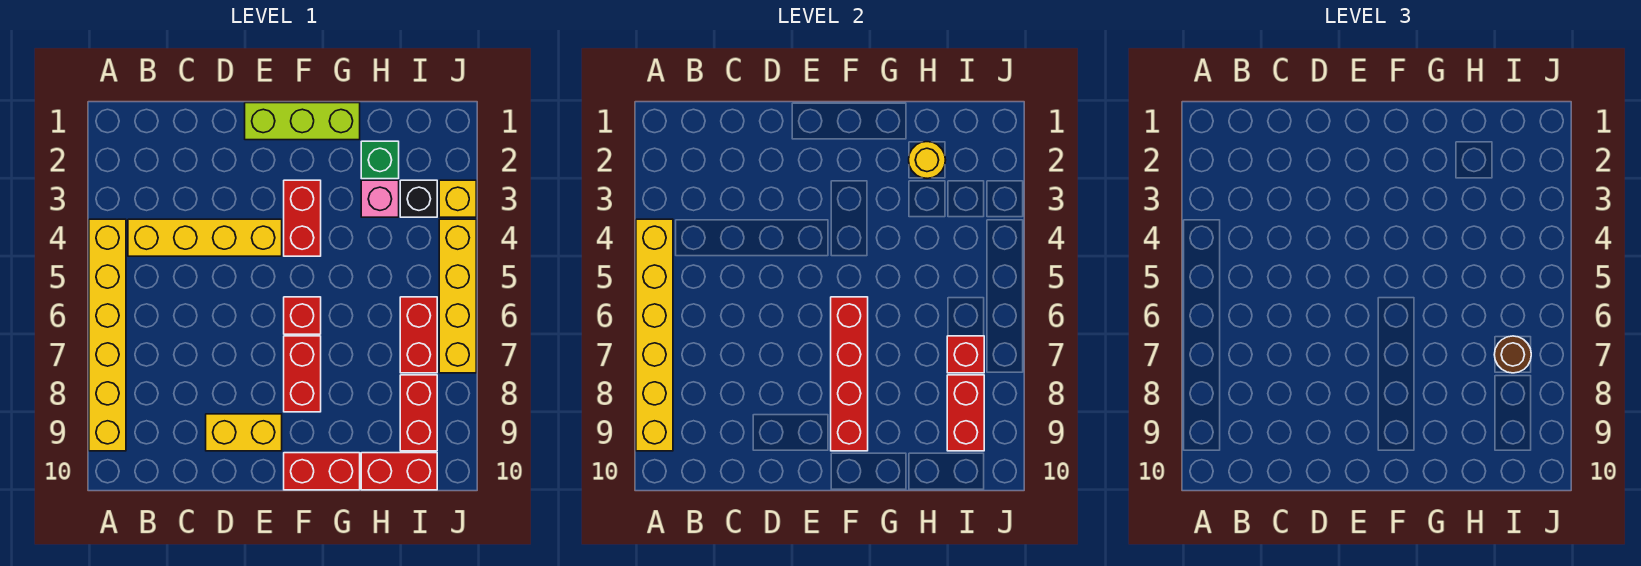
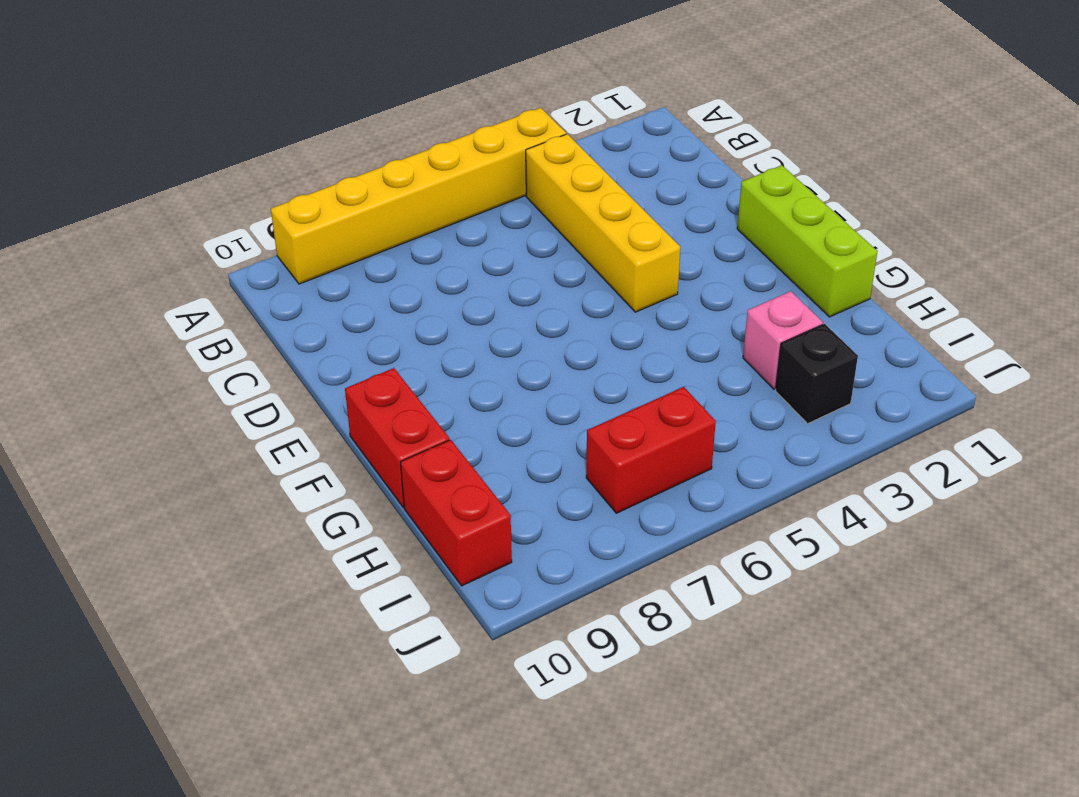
none -> yellow brick D9:E9 level 1
none -> red brick F3:F4 level 1
none -> red brick F6 level 1

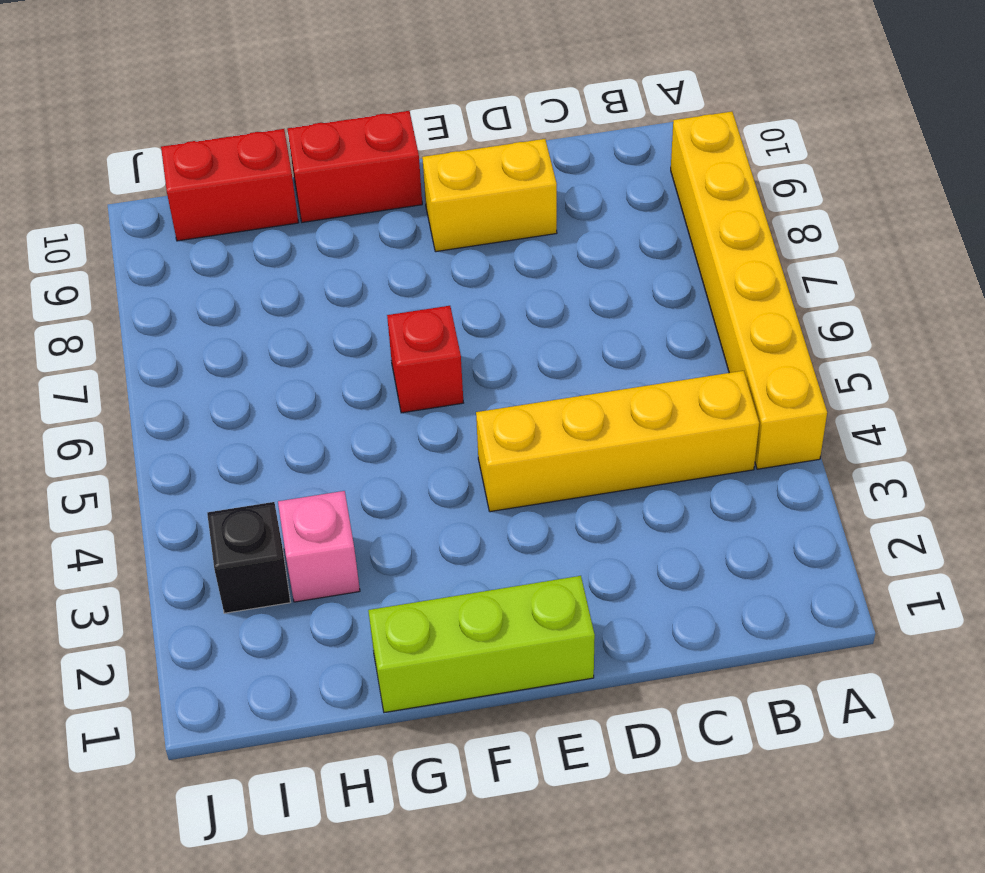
none -> red brick F3:F4 level 1
none -> red brick F7:F8 level 1
none -> green brick H2 level 1

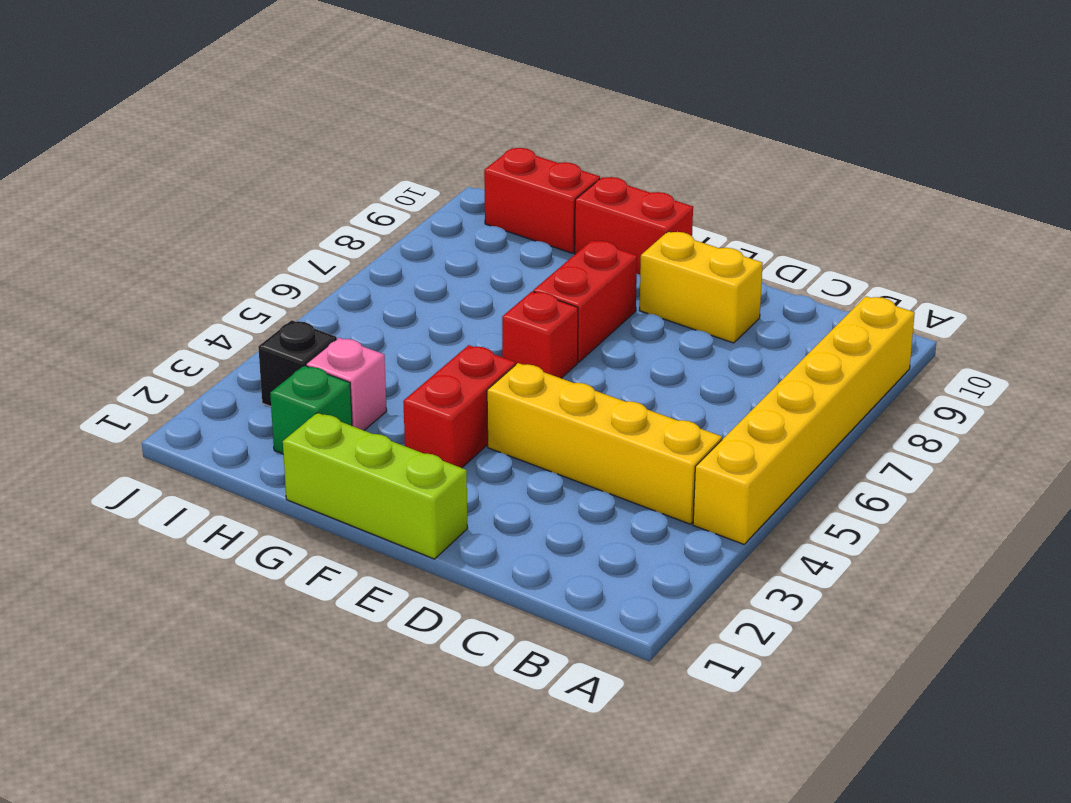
none -> red brick I6:I7 level 1
none -> red brick I8:I9 level 1
none -> yellow brick J3 level 1

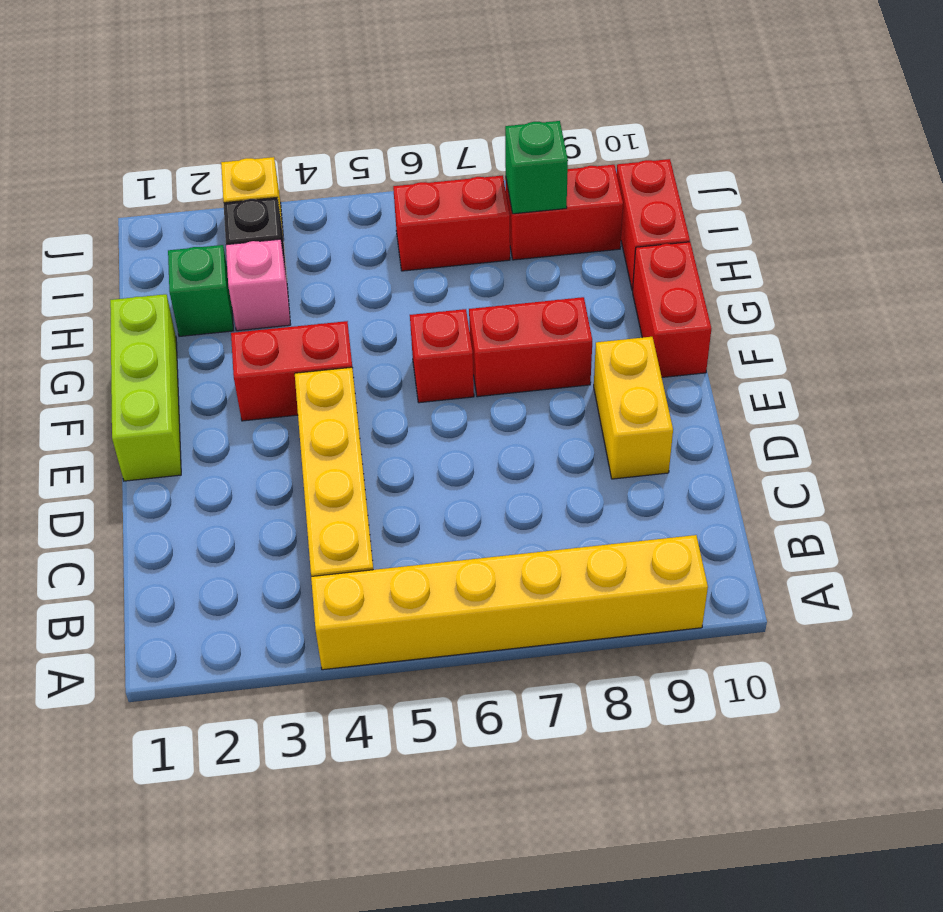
green brick I8 level 2 -> red brick I8:I9 level 2
none -> yellow brick J4:J7 level 1
none -> yellow brick A4:A9 level 2
none -> red brick F6:F9 level 2

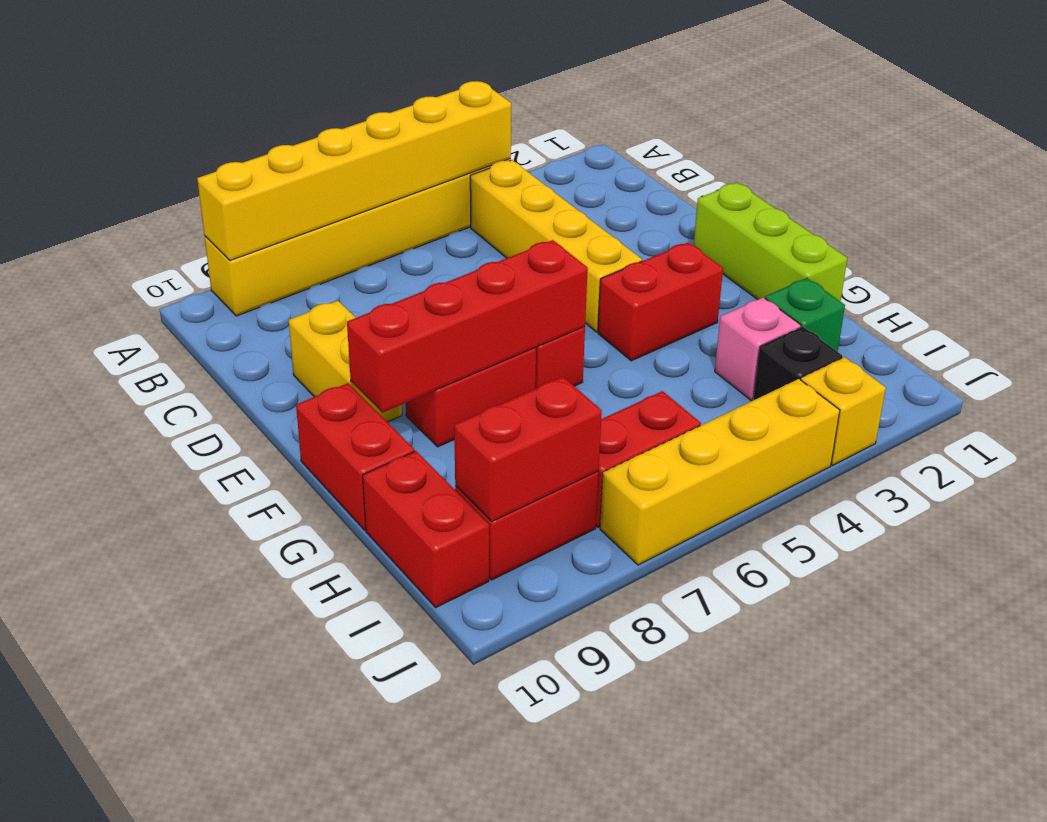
none -> yellow round brick H2 level 2
none -> red brick I7 level 2
none -> brown round brick I7 level 3

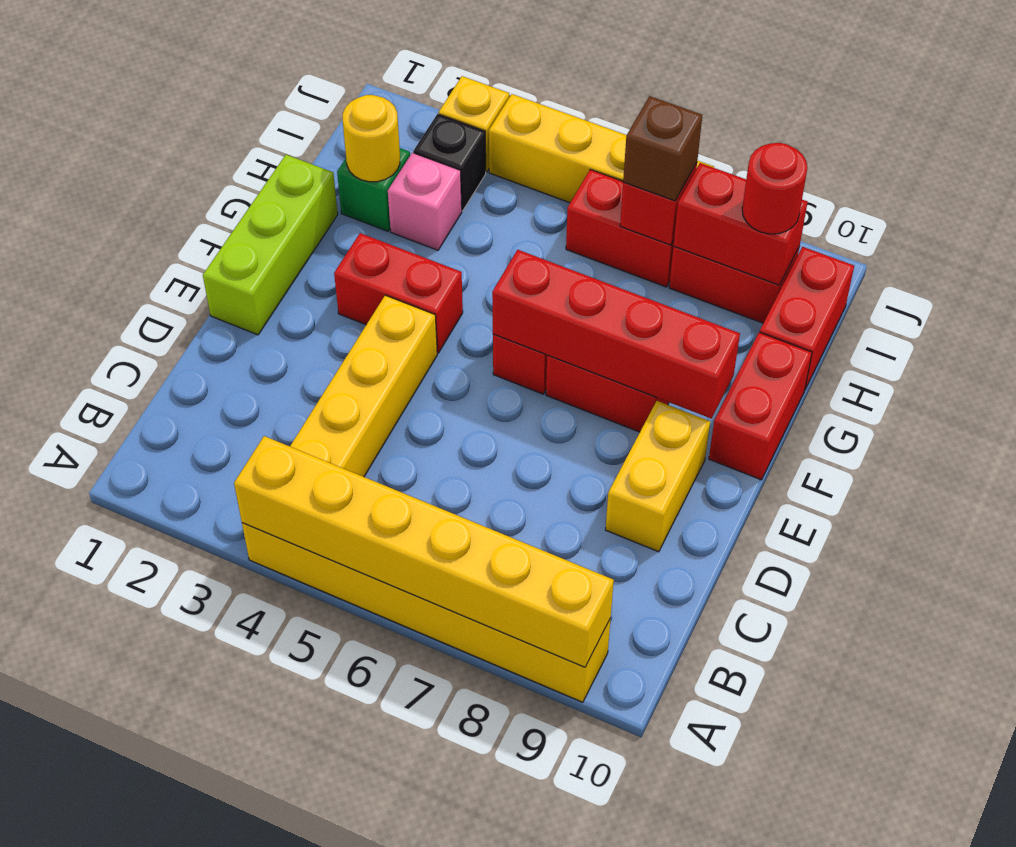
brown brick I7 level 3 -> brown round brick I7 level 3
red round brick I9 level 3 -> none

